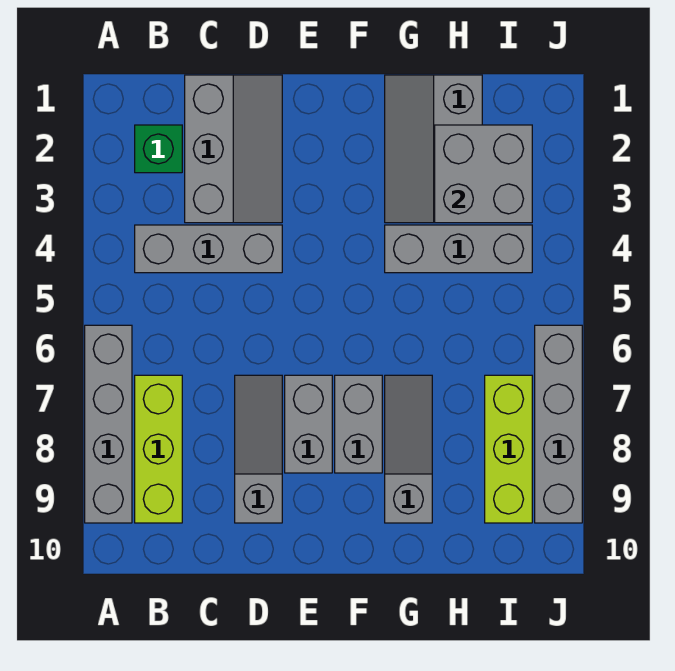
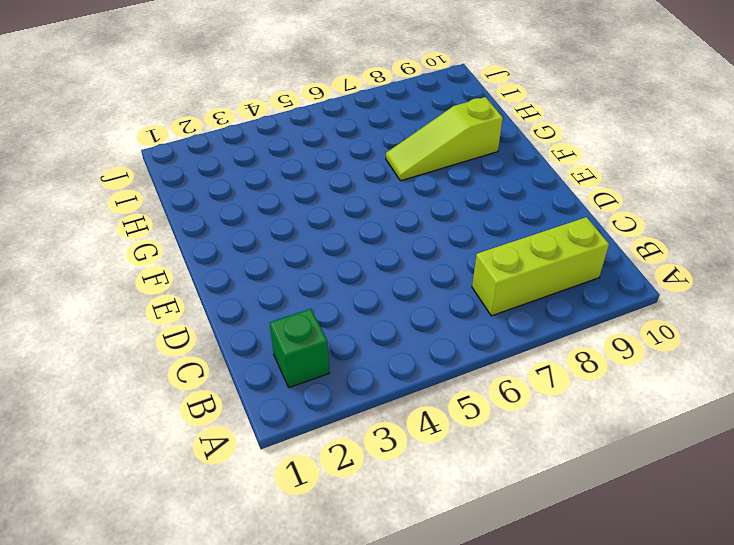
lime slope G7:G9 level 1 top 9 -> grey slope G7:G9 level 1 top 9
none -> grey brick A6:A9 level 1
none -> grey brick B4:D4 level 1
none -> grey slope C1:D3 level 1 top C

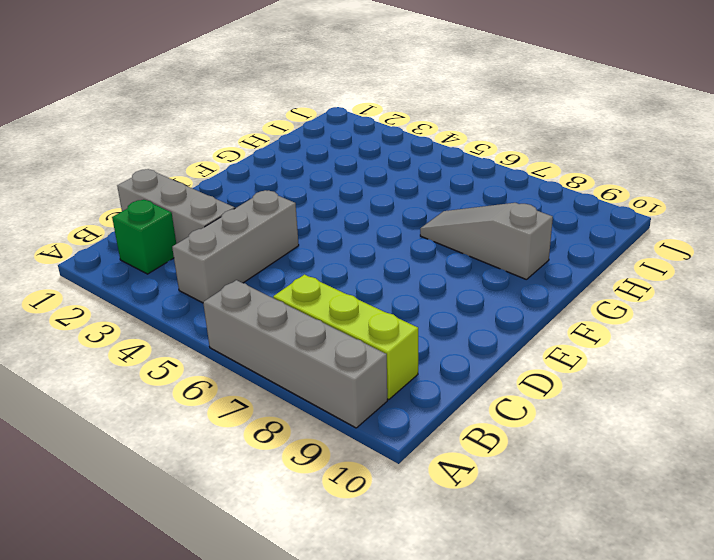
none -> grey slope D7:D9 level 1 top 9
none -> grey brick E7:E8 level 1
none -> grey brick F7:F8 level 1

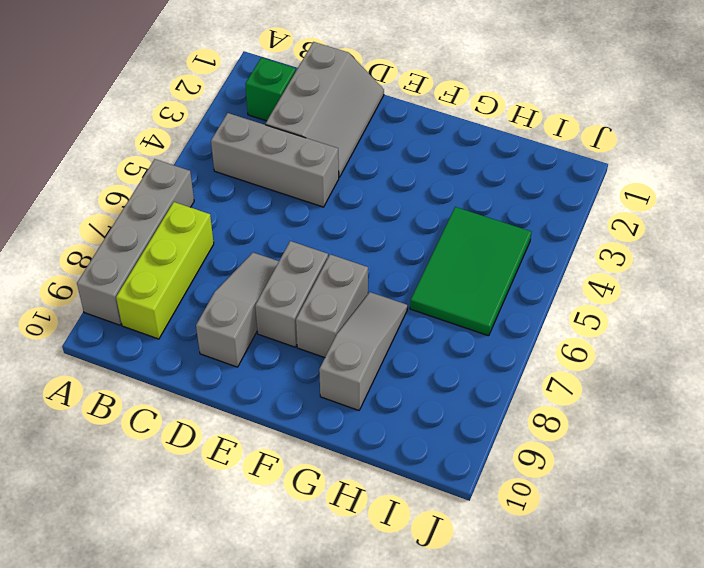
green tile H4:I6 level 1 -> grey brick G4:I4 level 1
none -> grey slope G1:H3 level 1 top H
none -> lime brick I7:I9 level 1
none -> grey brick J6:J9 level 1

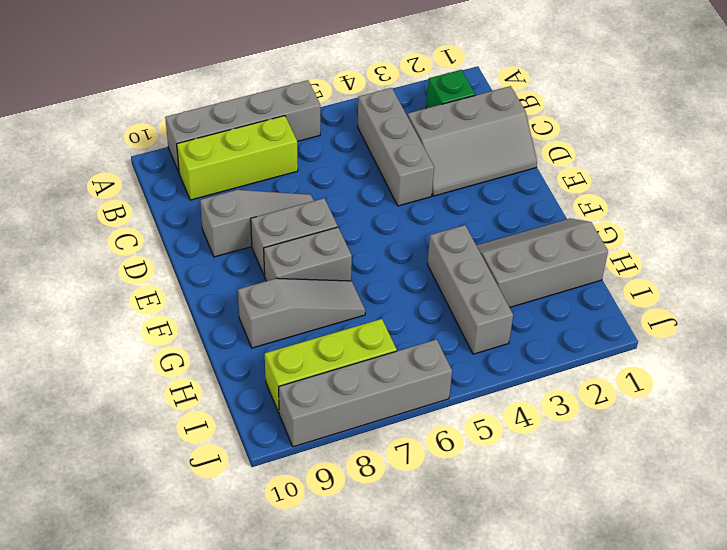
none -> grey brick H2:I3 level 2

